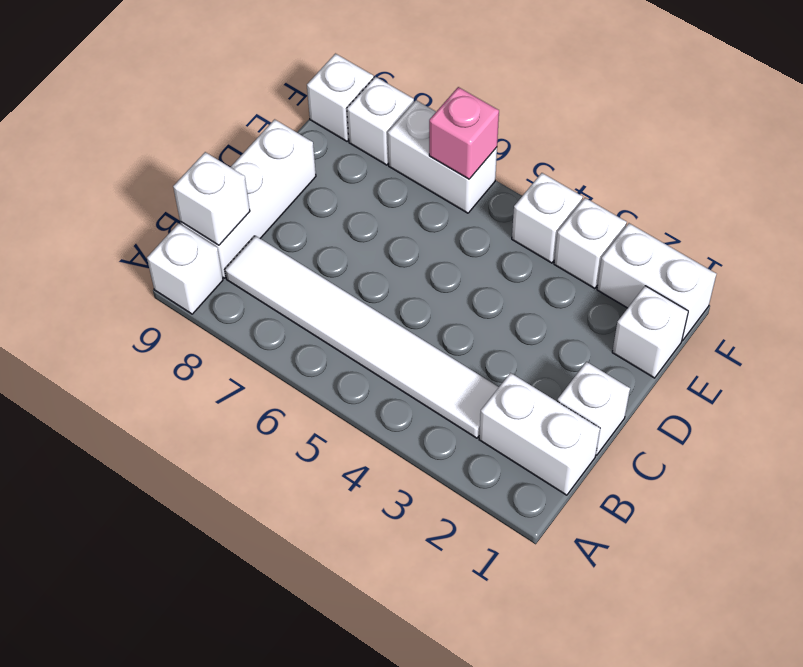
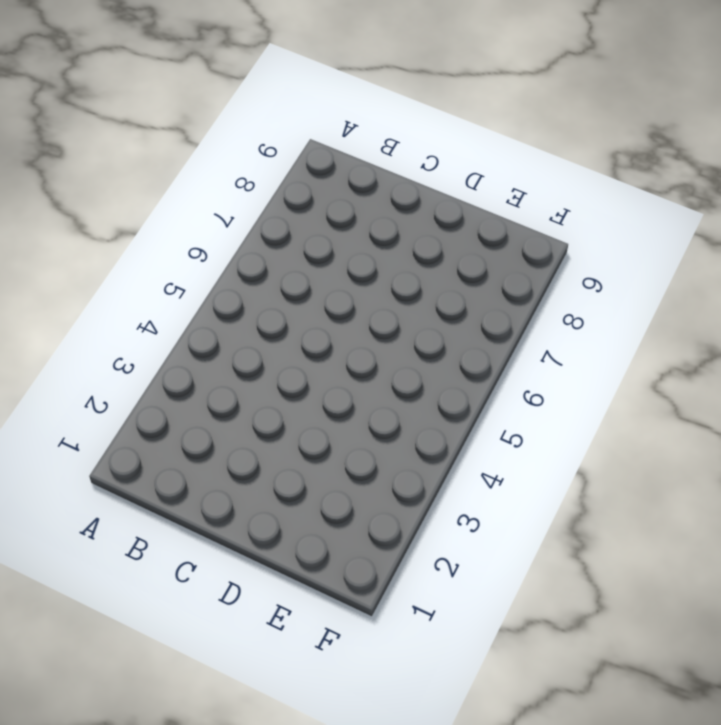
none -> white brick A9 level 1
none -> white brick B1:B2 level 1
none -> white tile B3:B8 level 1

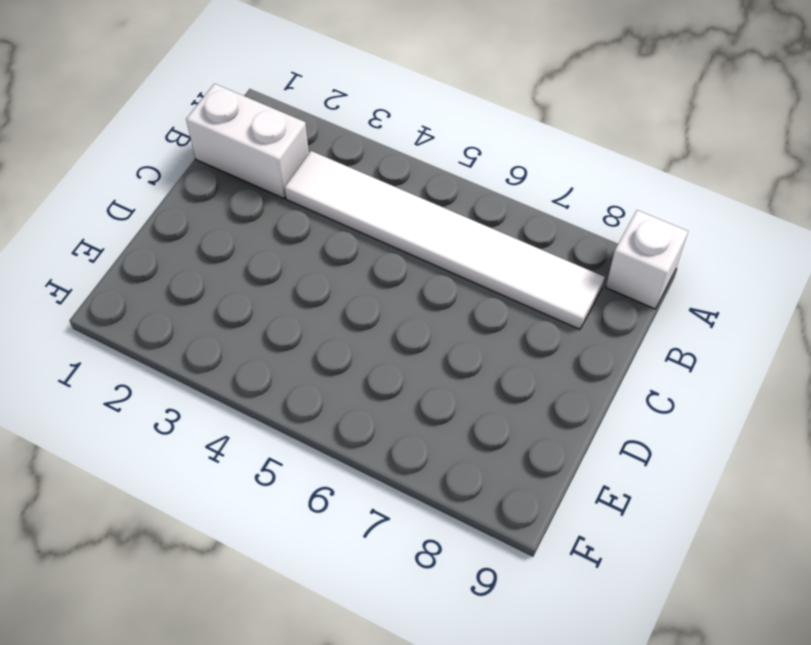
none -> white brick B9:D9 level 1
none -> white brick C1 level 1
none -> white brick E1 level 1

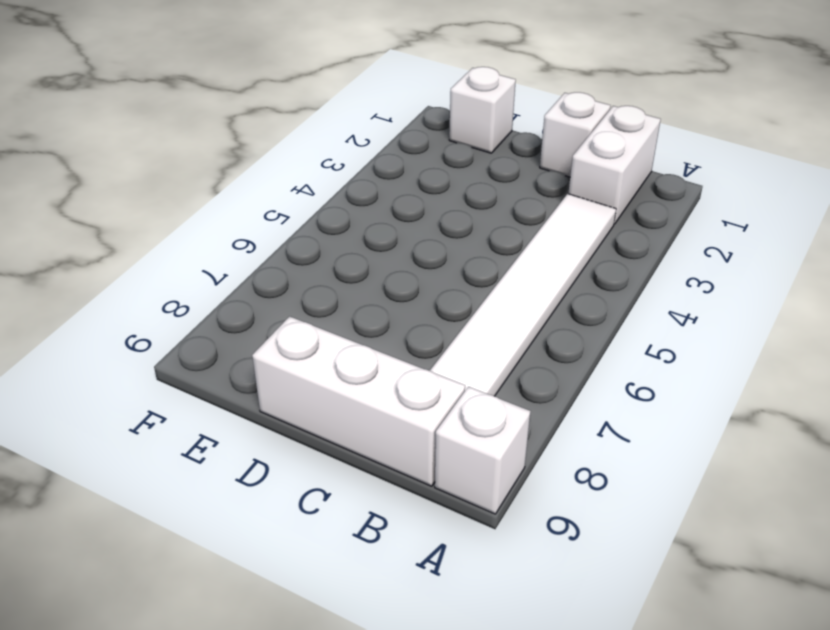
none -> white brick F1:F2 level 1
none -> white brick F3 level 1
none -> white brick F4 level 1

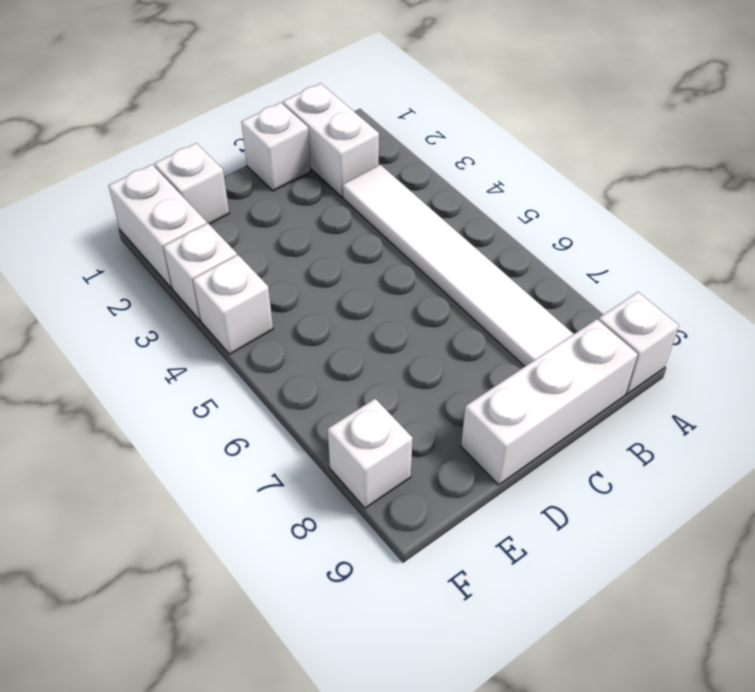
none -> white brick F6:F7 level 1
none -> white brick F9 level 1
none -> white brick B9 level 2

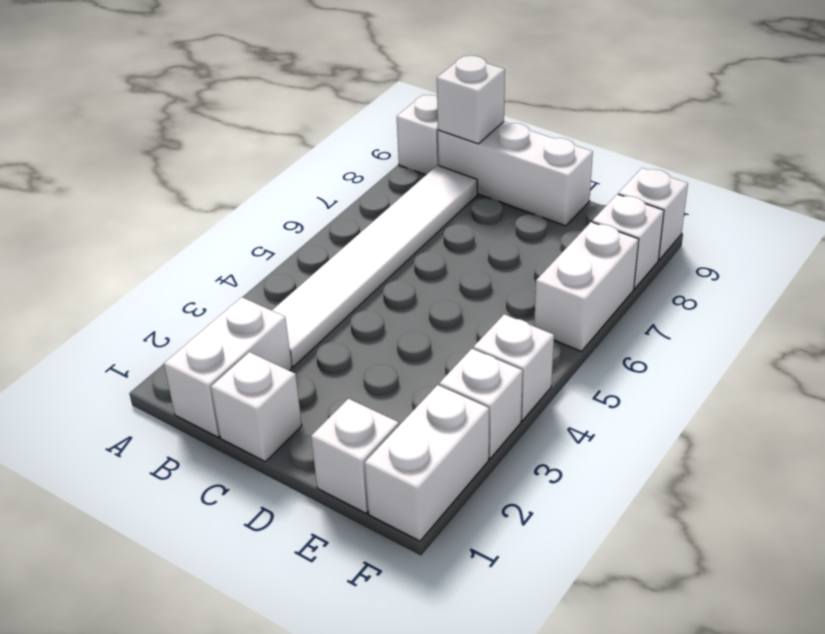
none -> pink brick F6 level 2

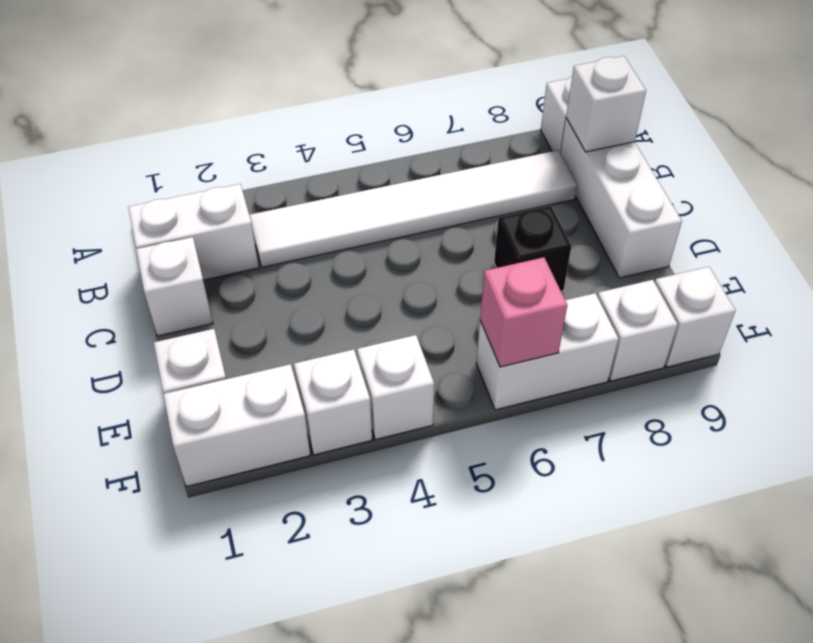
black brick D7 level 1 -> none

